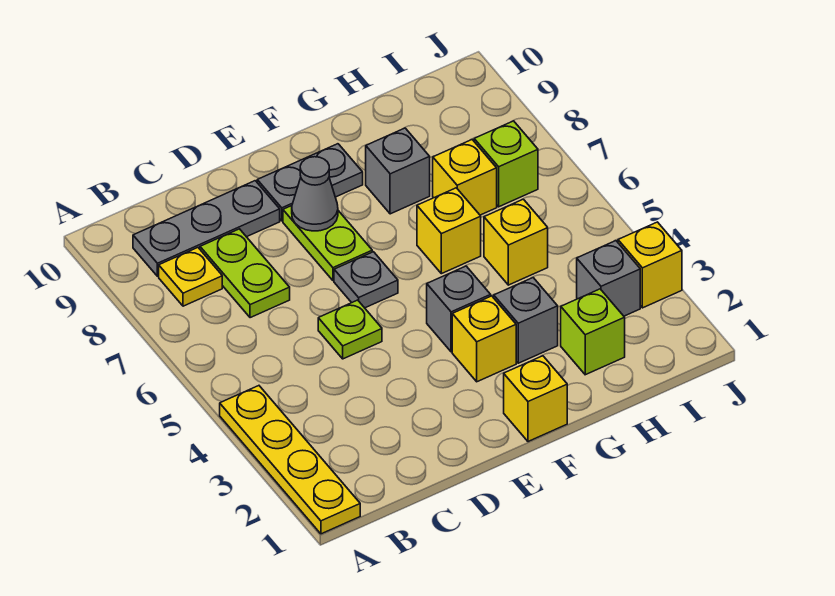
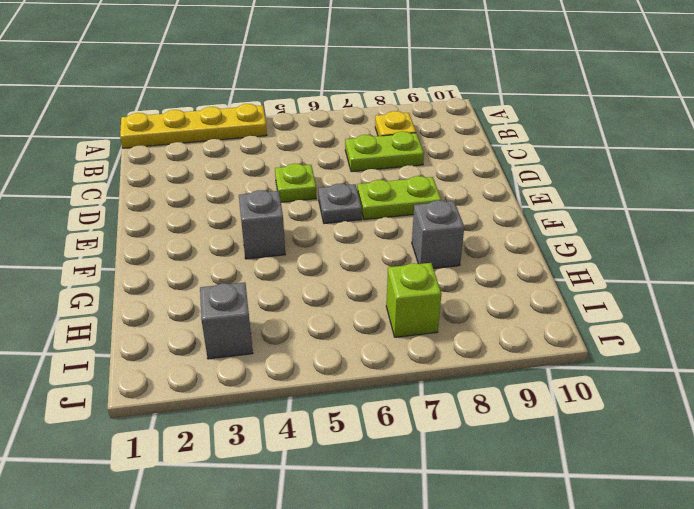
none -> grey plate B9:D9 level 1
none -> grey plate E9:F9 level 1
none -> yellow brick F1 level 1

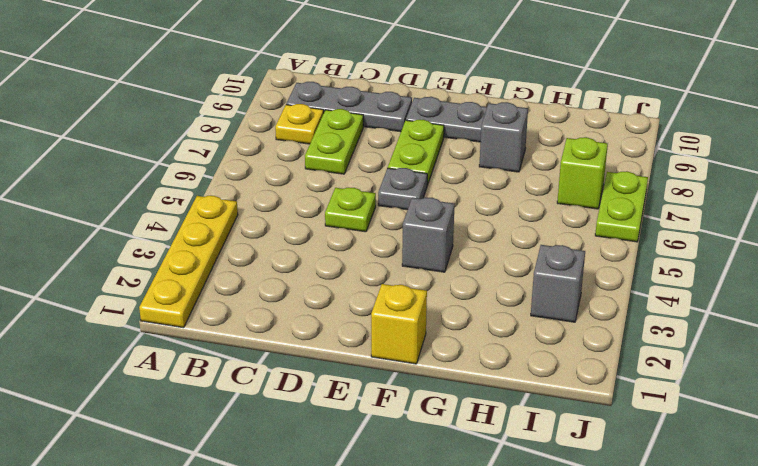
lime plate J6:J7 level 1 -> none
none -> yellow brick F3 level 1
none -> grey brick G3 level 1
none -> yellow brick G6 level 1

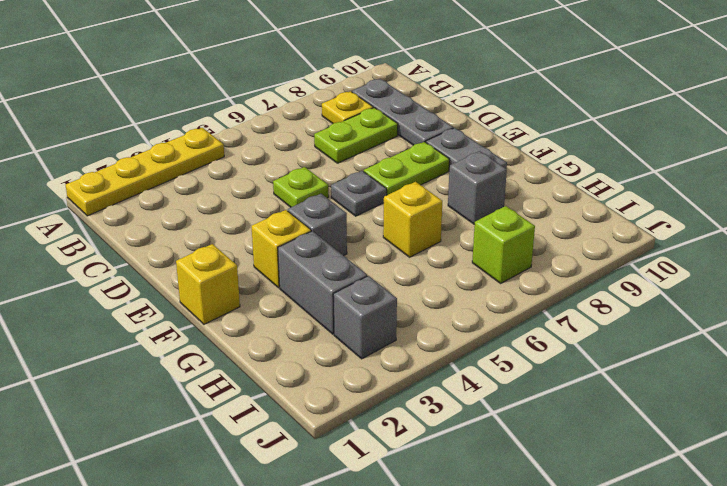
grey brick G3:H3 level 1 -> grey brick G3 level 1
none -> lime brick H2 level 1
none -> yellow brick H5 level 1
none -> yellow brick H7 level 1

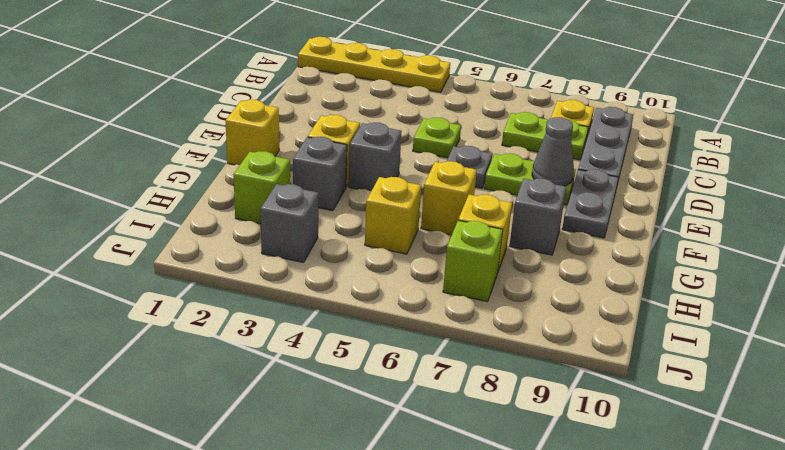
none -> yellow brick J3 level 1

